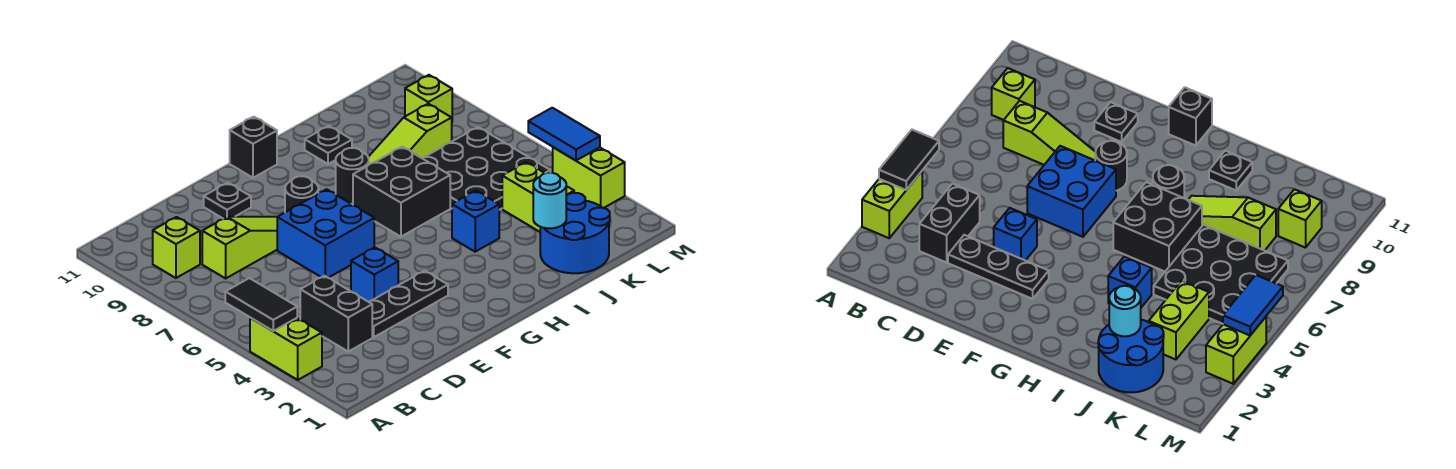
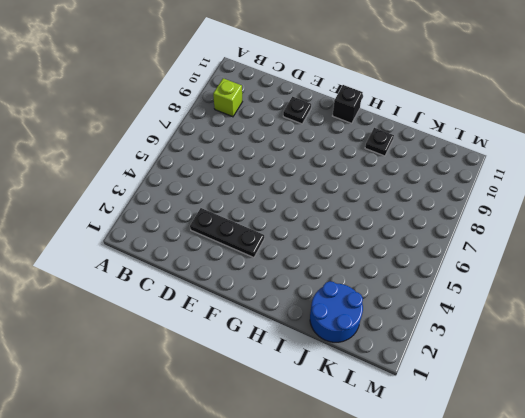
none -> lime brick A3:A4 level 1
none -> black brick C3:C4 level 1
none -> lime slope C8:E8 level 1 top C

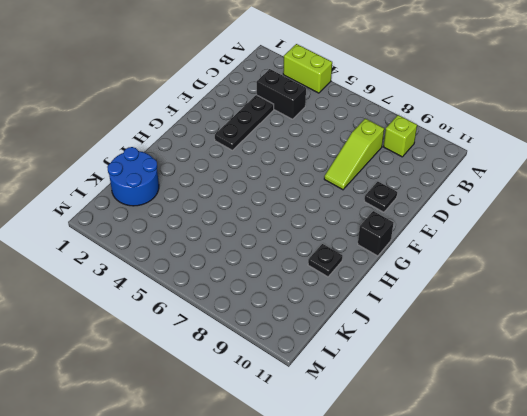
none -> blue brick E4 level 1
none -> blue brick E6:F7 level 1
none -> black round brick F8 level 1

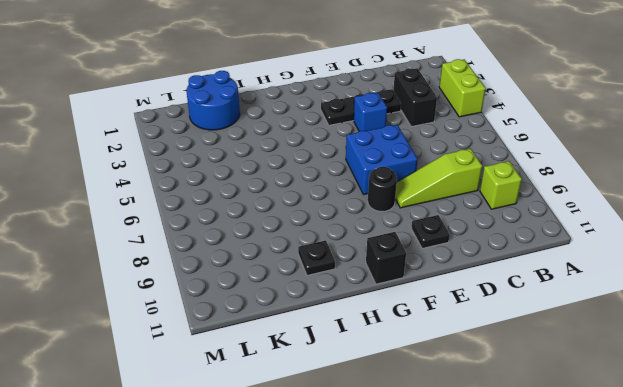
none -> black brick H6:I7 level 1
none -> black round brick H8 level 1
none -> blue brick I4 level 1

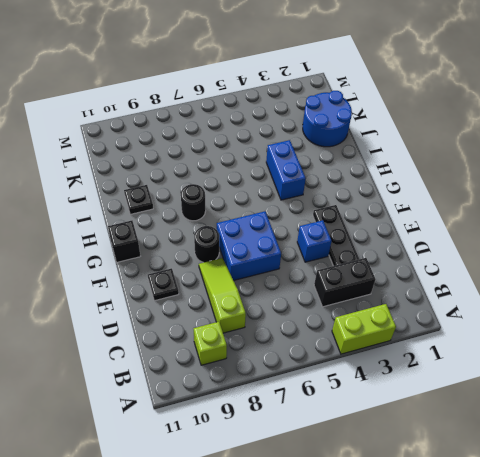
blue brick H4:I4 level 1 -> blue brick I4 level 1
none -> black brick H6:I7 level 1
none -> lime slope I8:K8 level 1 top K
none -> black plate J5:L7 level 1

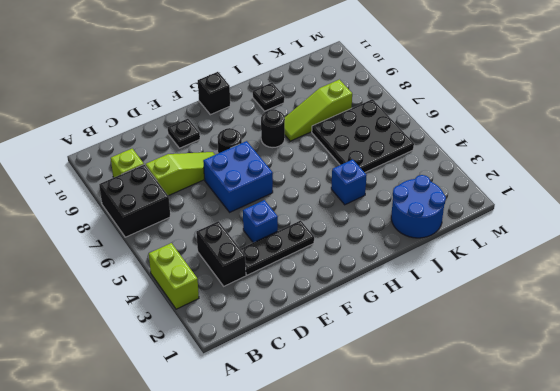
black brick A7:B8 level 1 -> black brick H6:I7 level 1
none -> lime brick K3:K4 level 1
none -> lime brick L9 level 1
none -> lime brick M3:M4 level 1

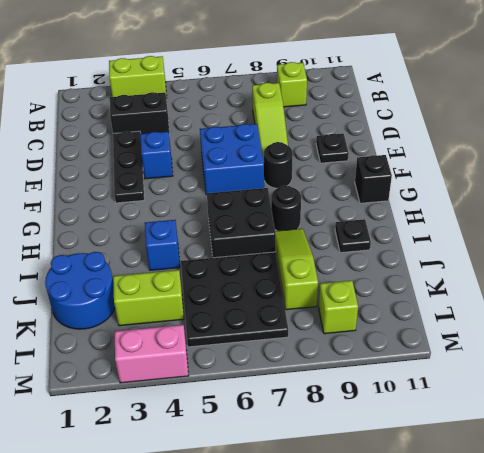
pink brick M3:M4 level 1 -> lime brick M3:M4 level 1
none -> black tile A4:A5 level 2
none -> cyan round brick J2 level 2
none -> blue tile M4:M5 level 2

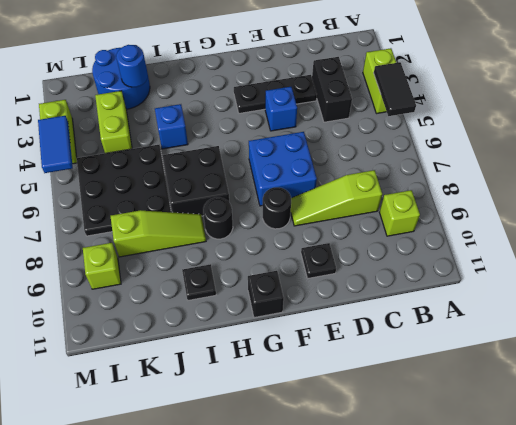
blue round brick J2 level 2 -> cyan round brick J2 level 2

